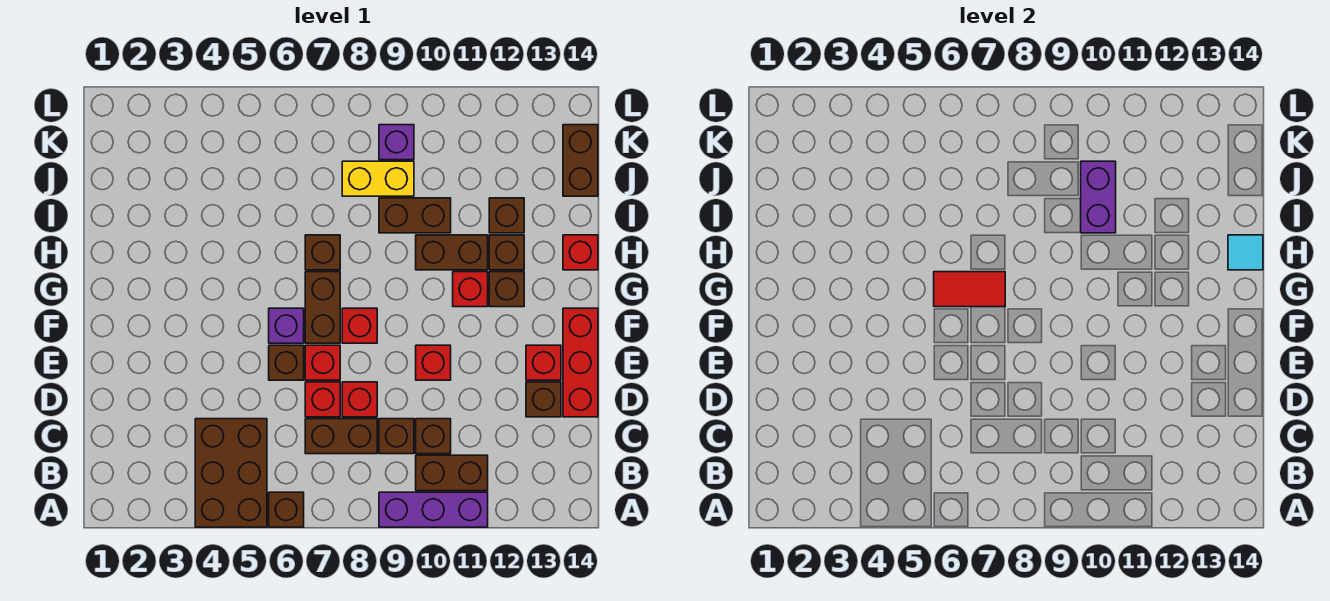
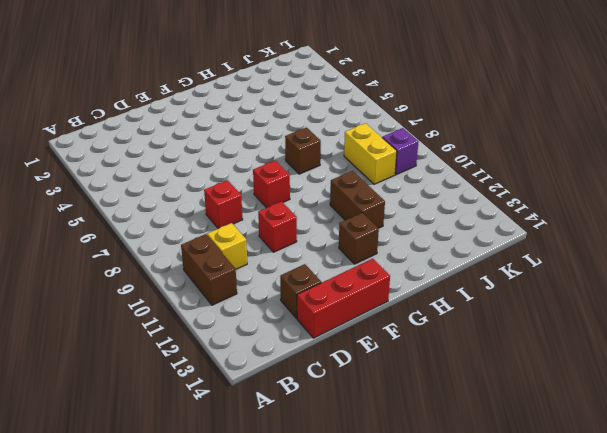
yellow brick C10 level 1 -> brown brick C10 level 1
none -> brown brick A4:C5 level 1
none -> brown brick A6 level 1
none -> purple brick A9:A11 level 1
none -> brown brick C7:C8 level 1

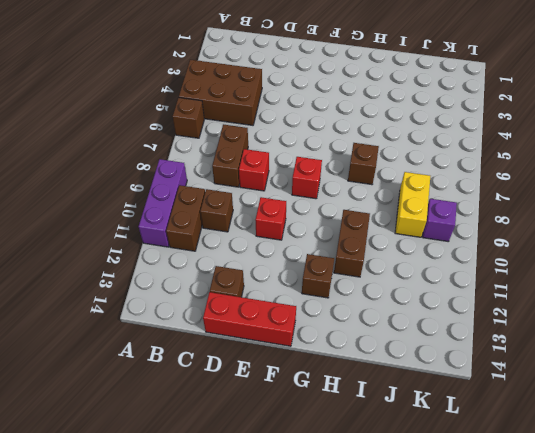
none -> brown brick C9 level 1
none -> red brick D7 level 1
none -> brown brick E6 level 1
none -> red brick E7 level 1

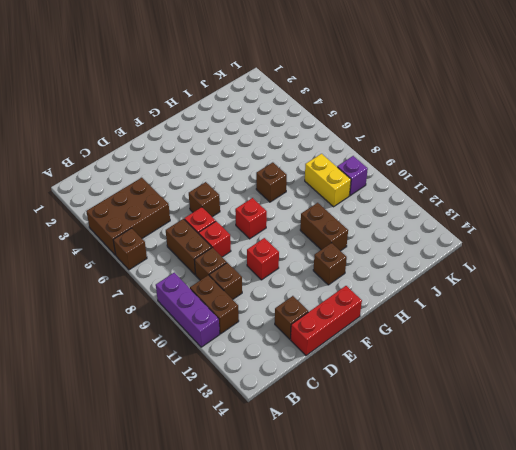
none -> red brick E7 level 1
none -> red brick E13 level 1
none -> purple brick F6 level 1
none -> brown brick F7:G7 level 1

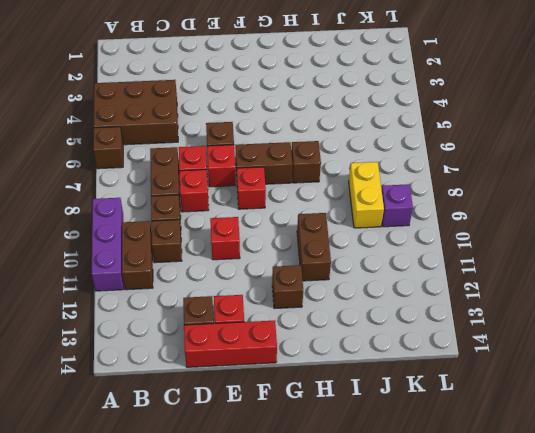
none -> purple brick F6 level 1
none -> red brick G11 level 1
none -> brown brick H12 level 1
none -> red brick H14 level 1

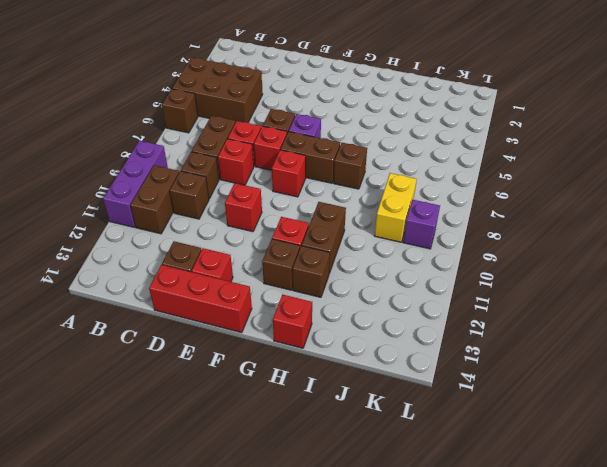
none -> brown brick I9:I10 level 1
none -> brown brick I12 level 1
none -> brown brick J14:K14 level 1
none -> red tile G6:G7 level 2

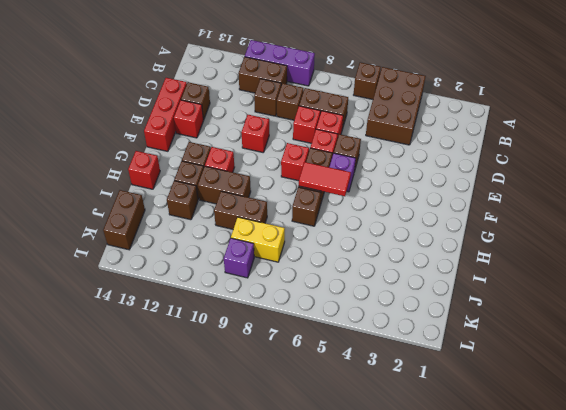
none -> cyan tile H14 level 2
none -> purple brick I10:J10 level 2

